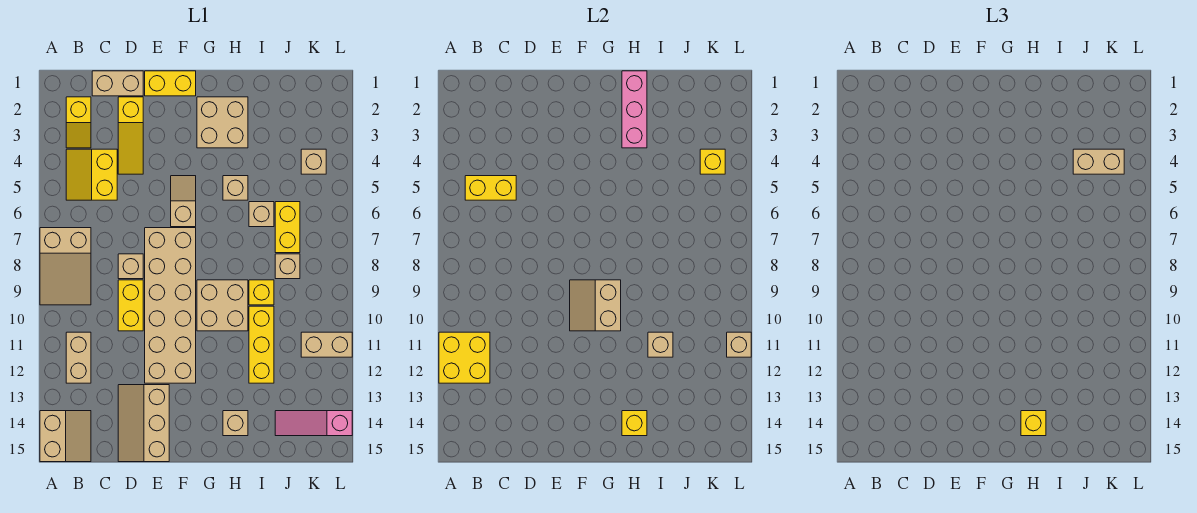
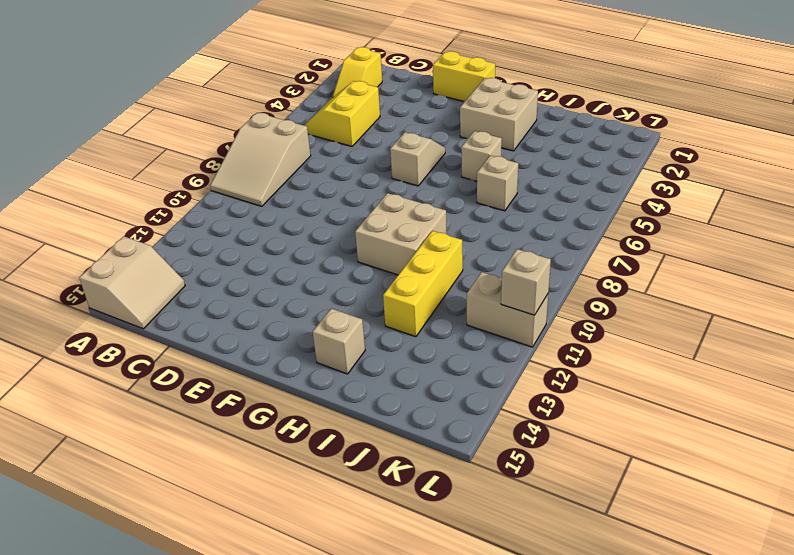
none -> tan brick B11:B12 level 1
none -> tan brick C1:D1 level 1
none -> yellow slope D2:D4 level 1 top 2
none -> tan brick D8 level 1

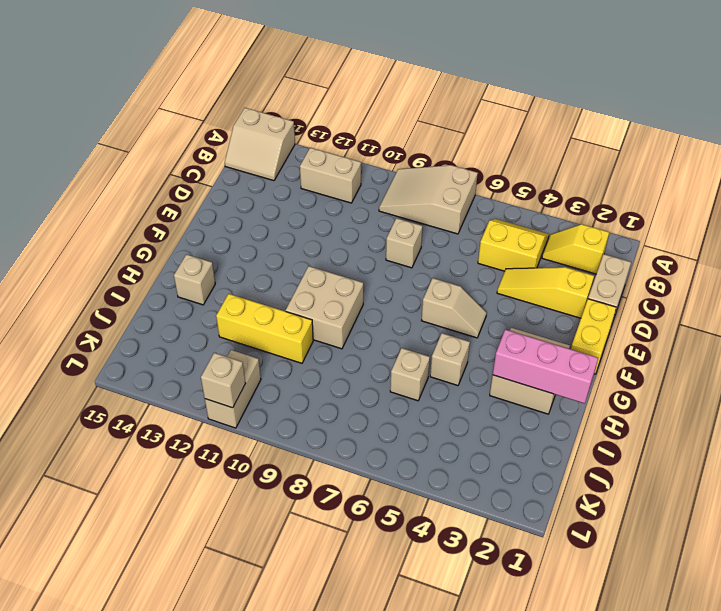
none -> yellow brick D9:D10 level 1
none -> tan slope D13:E15 level 1 top E
none -> tan brick E7:F12 level 1
none -> yellow brick I9 level 1

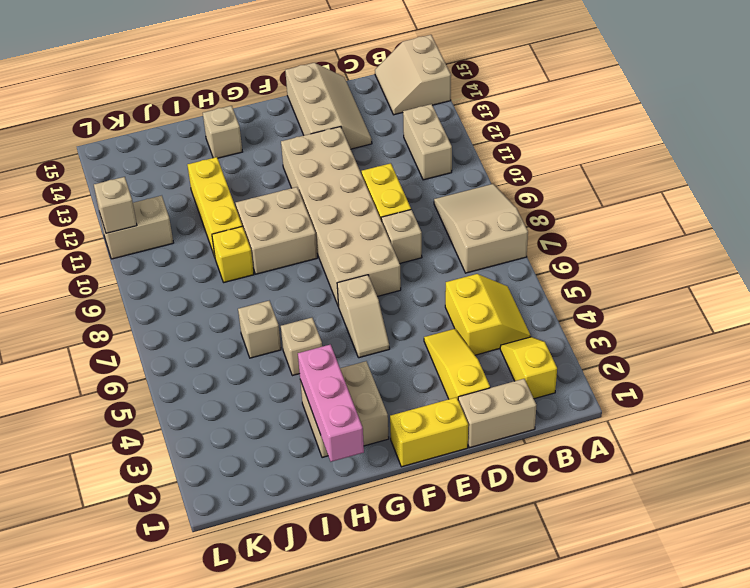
none -> yellow brick J6:J7 level 1
none -> tan brick J8 level 1
none -> pink slope J14:L14 level 1 top L
none -> tan brick K4 level 1

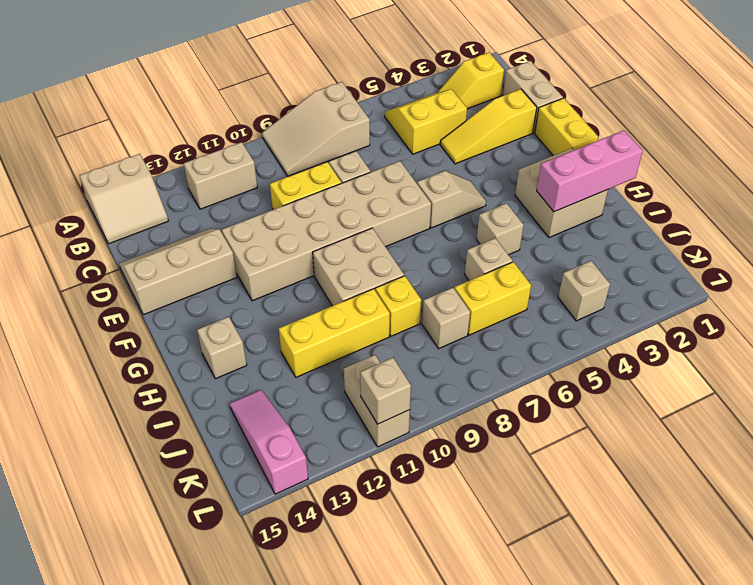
none -> yellow brick A11:B12 level 2
none -> yellow brick B5:C5 level 2
none -> tan slope F9:G10 level 2 top G
none -> yellow brick H14 level 2

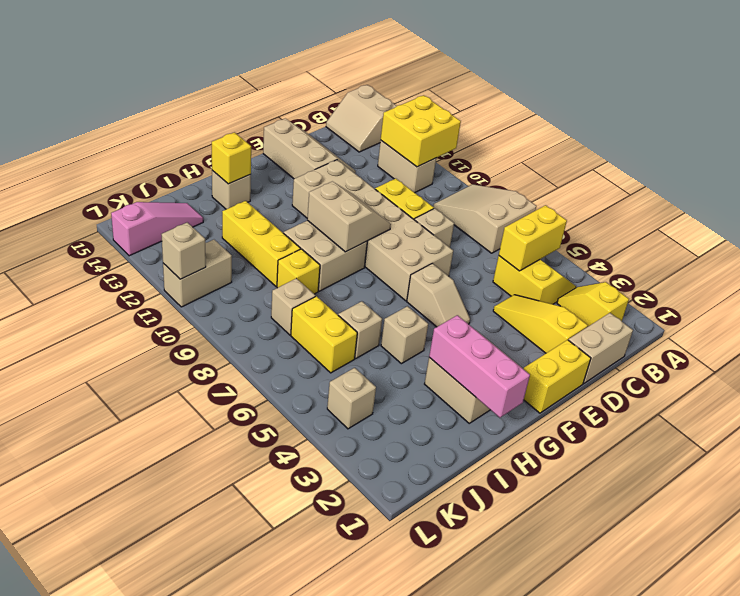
none -> tan brick I11 level 2
none -> yellow brick K4 level 2
none -> yellow brick H14 level 3
none -> tan brick J4:K4 level 3

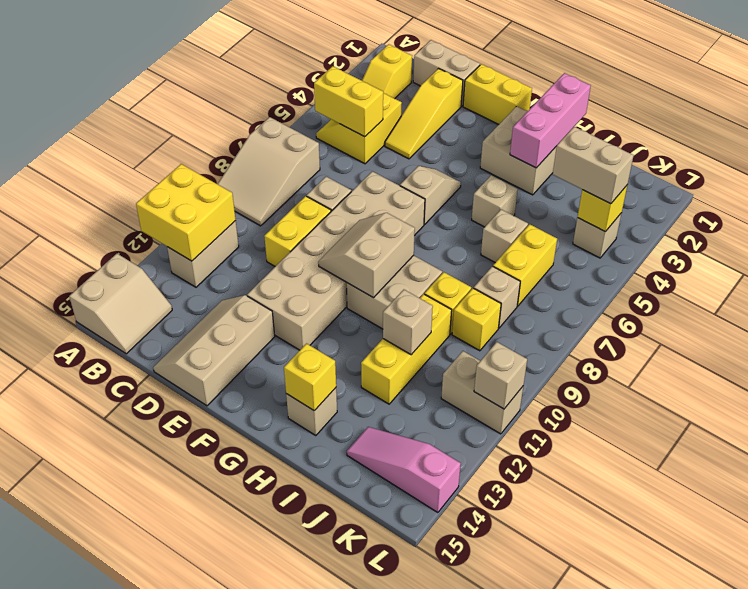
yellow brick J9 level 1 -> yellow brick H14 level 3

